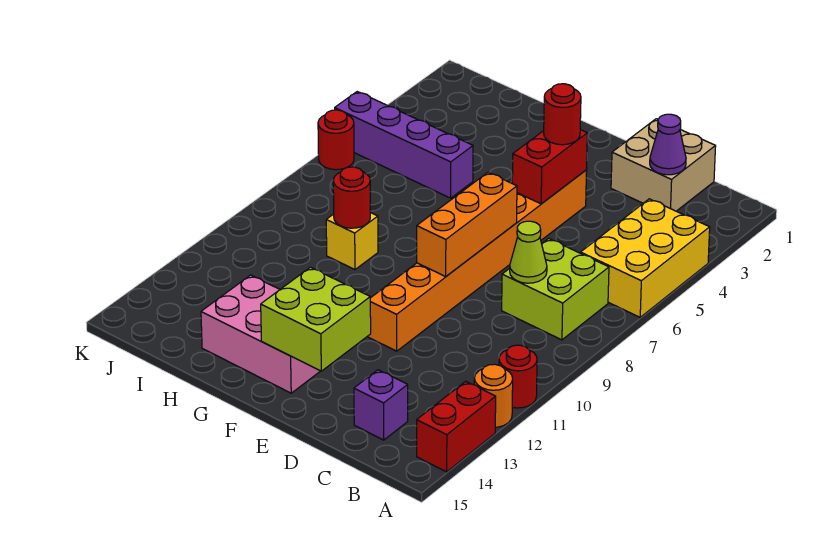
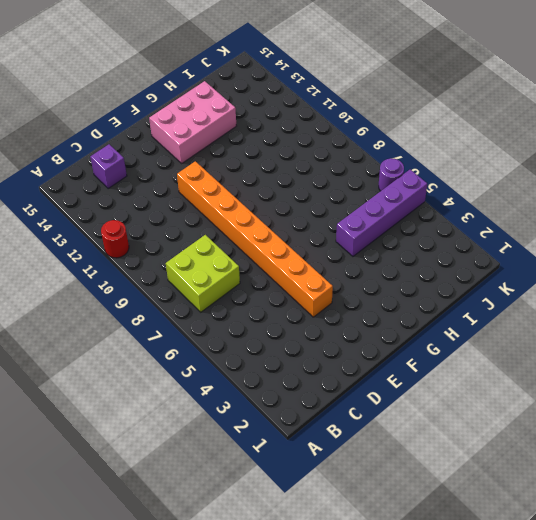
purple round brick K6 level 1 -> red round brick K6 level 1
none -> yellow brick A4:B6 level 1
none -> orange round brick A12 level 1
none -> red brick A13:A14 level 1

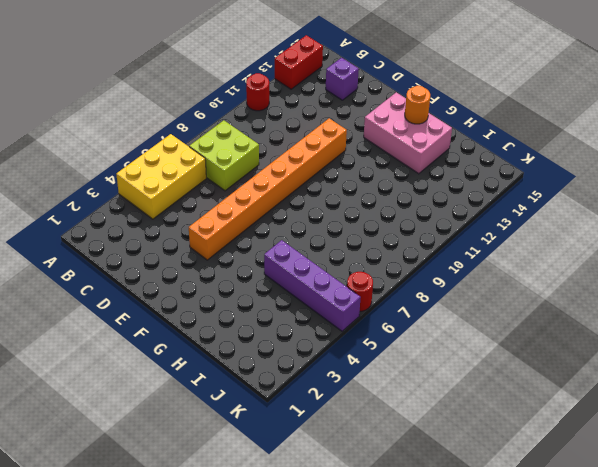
orange round brick G14 level 2 -> orange round brick A12 level 1
none -> tan brick C1:D2 level 1
none -> yellow brick H9 level 1
none -> purple cone C2 level 2

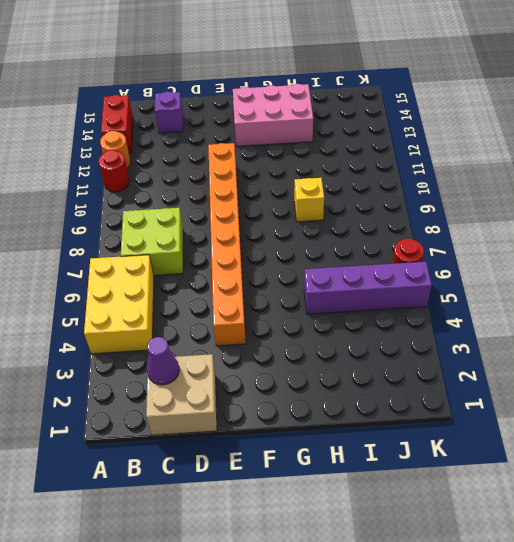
none -> lime cone C8 level 2
none -> red brick E4:E5 level 2
none -> orange brick E7:E9 level 2

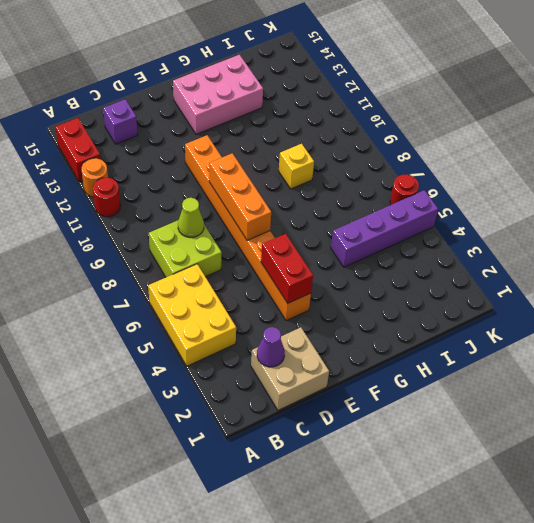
none -> lime brick E13:F14 level 2
none -> red round brick H9 level 2
none -> red round brick E4 level 3

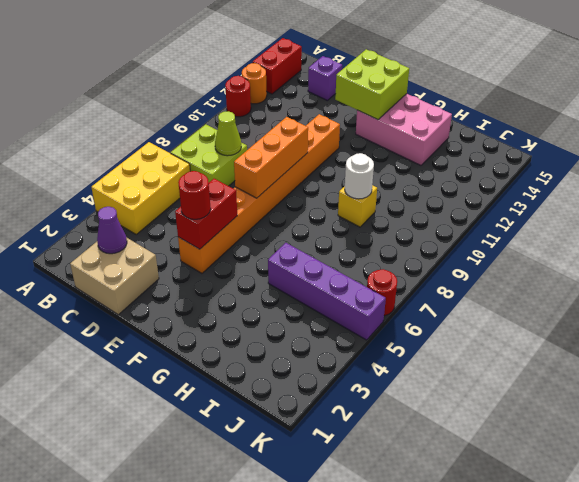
white round brick H9 level 2 -> red round brick H9 level 2

